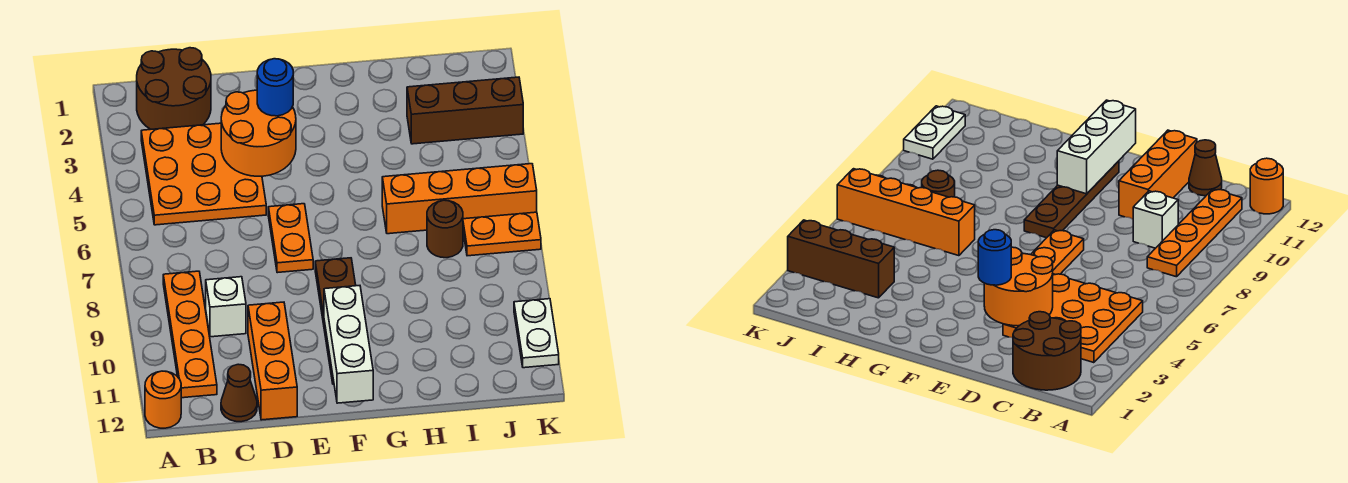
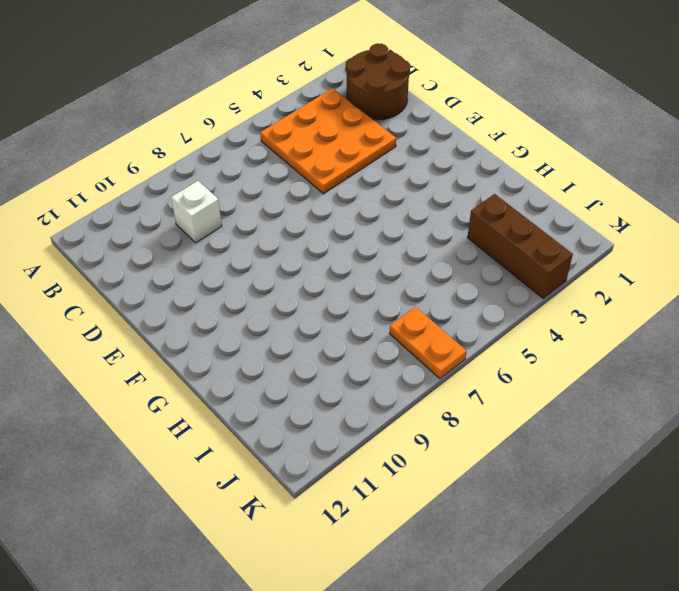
none -> orange round brick A12 level 1
none -> orange plate B8:B11 level 1
none -> brown cone C12 level 1

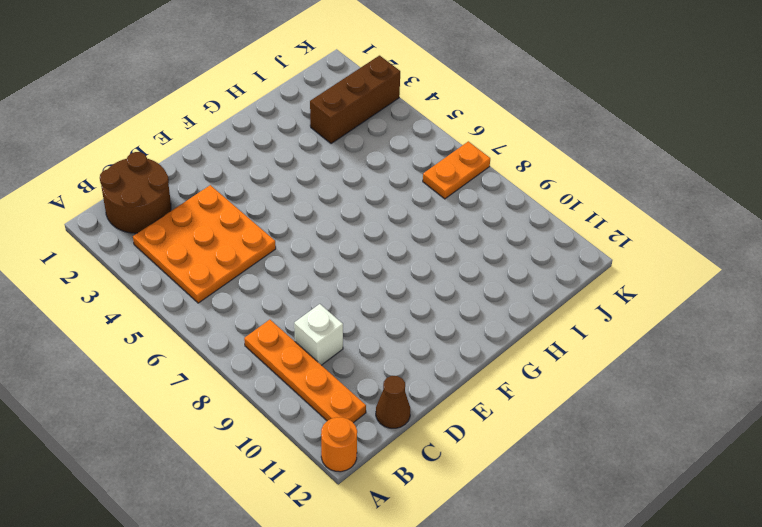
none -> orange brick D10:D12 level 1
none -> orange plate E6:E7 level 1
none -> brown plate F8:F11 level 1

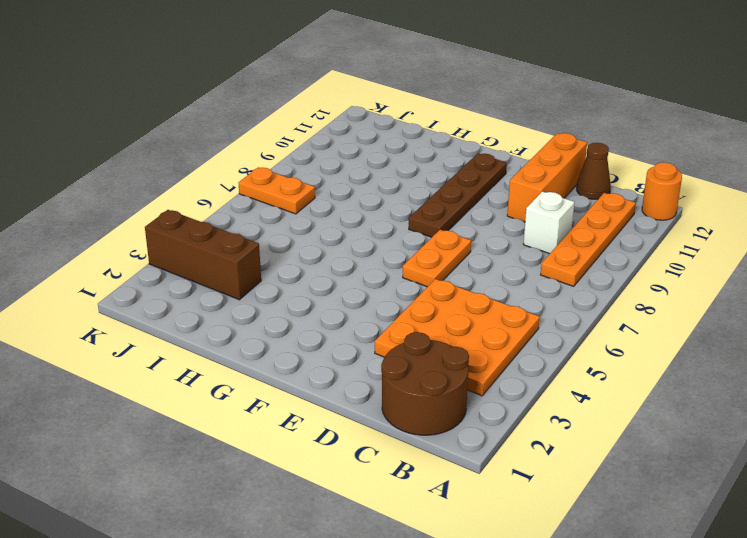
none -> orange brick H6:K6 level 1
none -> brown round brick I7 level 1
none -> white plate K10:K11 level 1

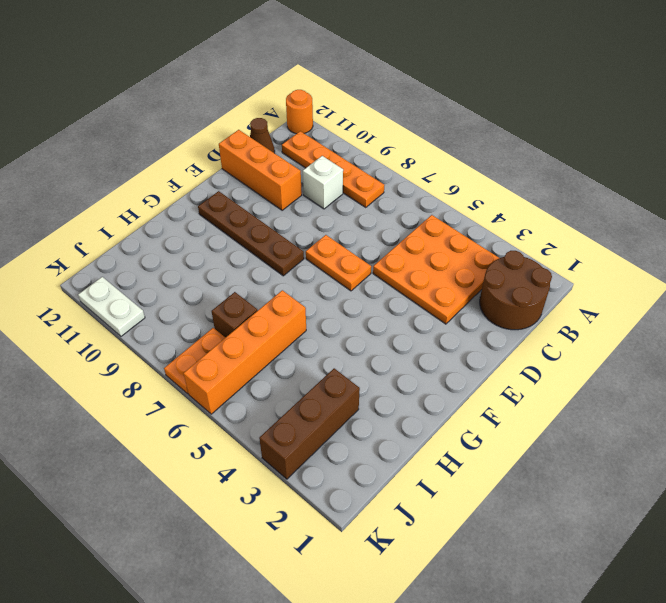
brown brick I7 level 1 -> brown round brick I7 level 1
none -> orange round brick D3:E4 level 2
none -> white brick F10:F12 level 2
none -> blue round brick E3 level 3

